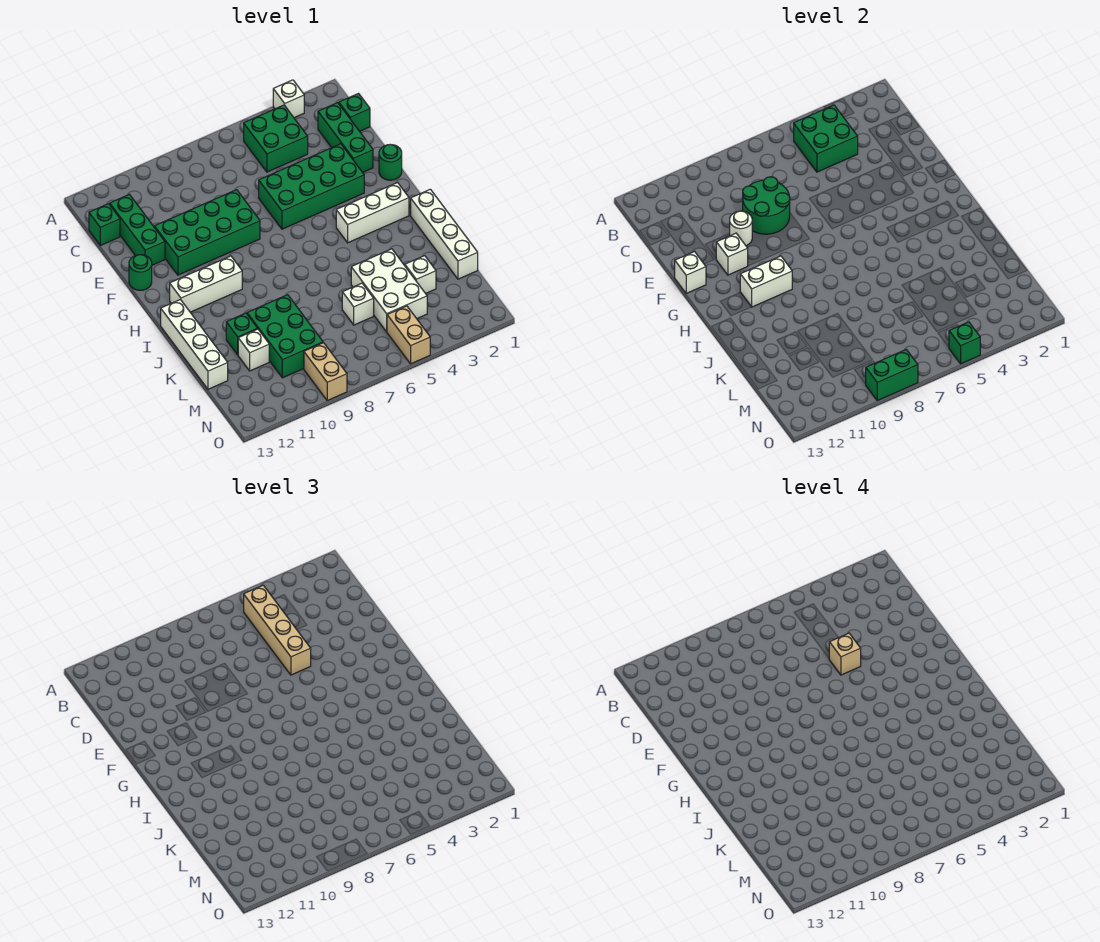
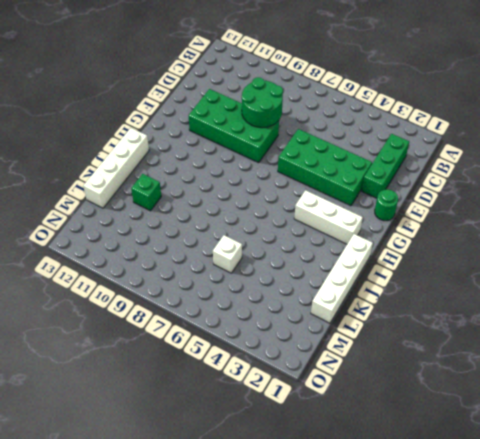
none -> white brick A3 level 1
none -> green brick B4:C5 level 1
none -> green brick C1 level 1
none -> green brick C12:E12 level 1

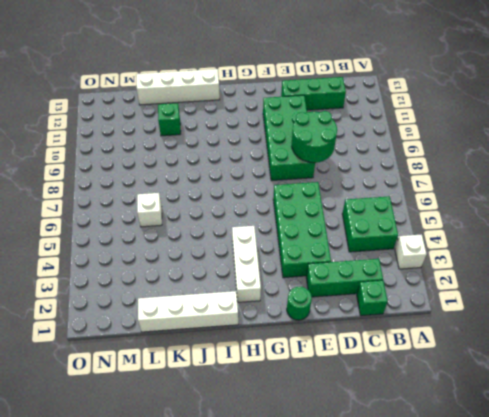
none -> green brick C13 level 1
none -> green round brick F13 level 1
none -> white brick H10:H12 level 1
none -> white brick K4:M5 level 1

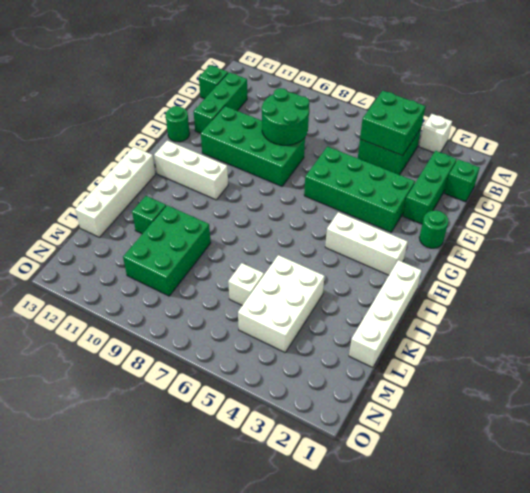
none -> white brick L3 level 1
none -> white brick L11 level 1
none -> tan brick N5:O5 level 1
none -> tan brick N9:O9 level 1

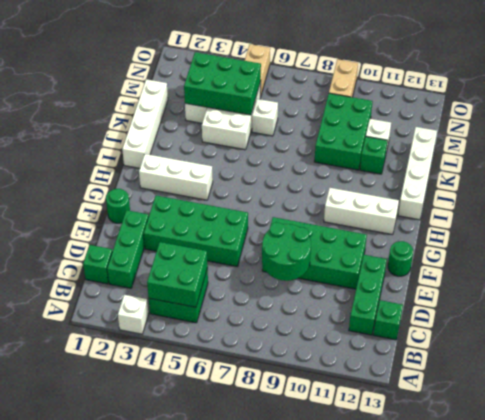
green brick L3:M5 level 2 -> none
none -> white round brick E10 level 2
none -> white brick F11 level 2
none -> white brick F13 level 2
none -> white brick H10:H11 level 2

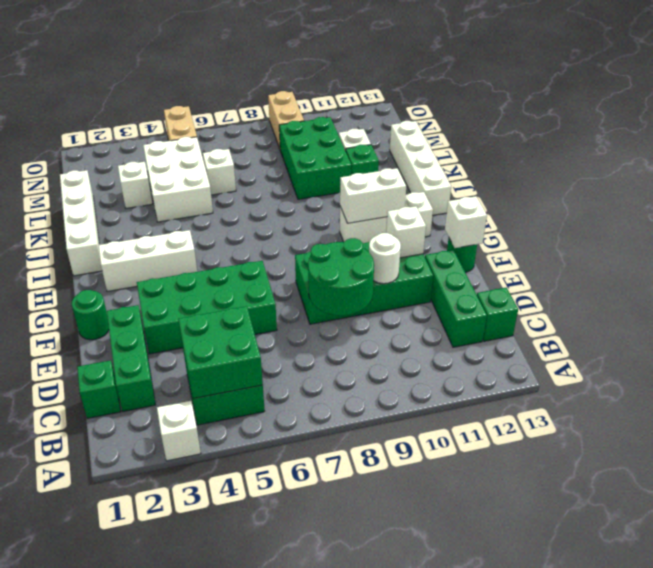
none -> green brick O5 level 2
none -> green brick O8:O9 level 2
none -> tan brick B5:E5 level 3
none -> tan brick E5 level 4

